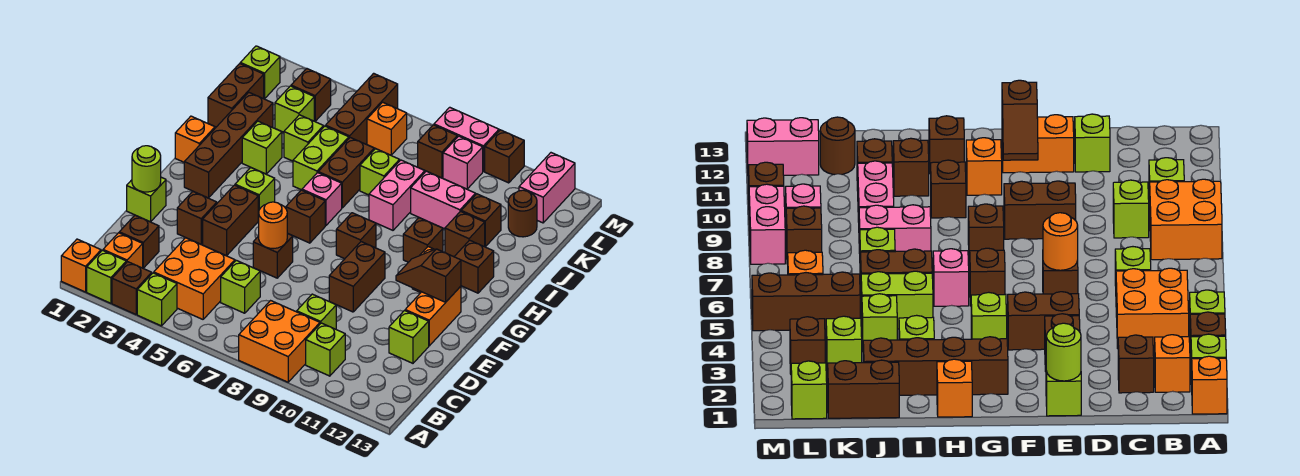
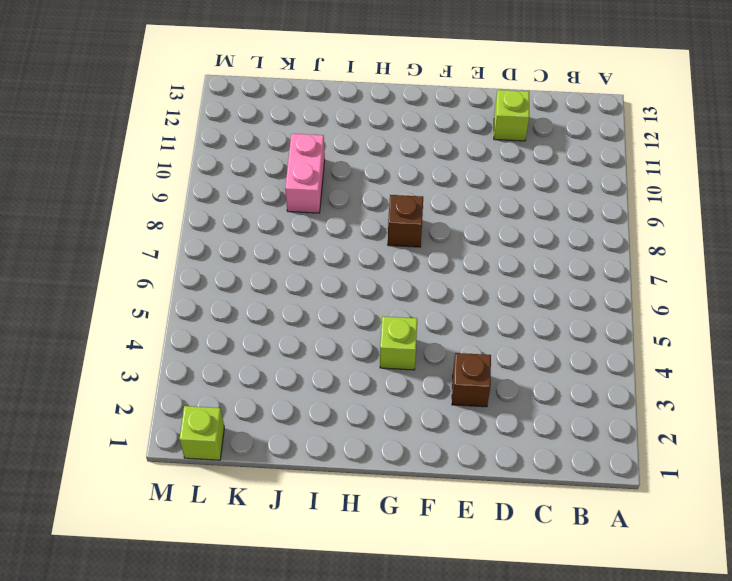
none -> orange brick A1 level 1
none -> lime brick A2 level 1
none -> brown brick A3 level 1
none -> lime brick A4 level 1

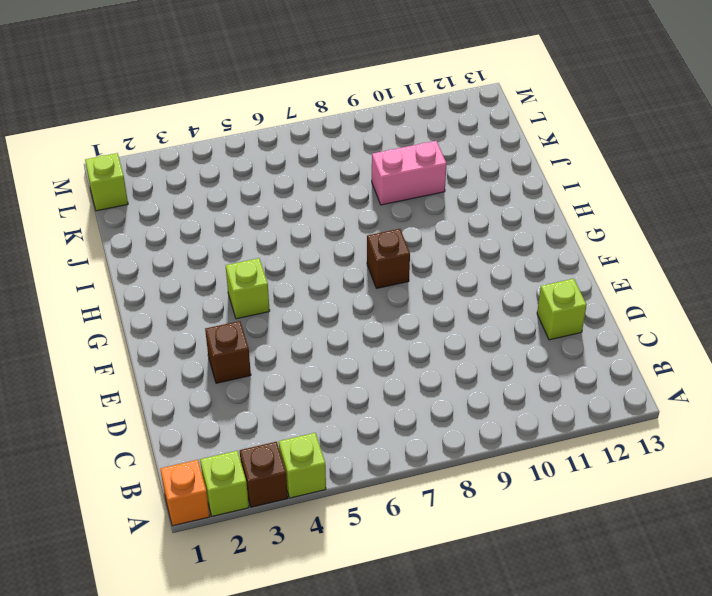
none -> orange brick A8:B9 level 1
none -> orange brick B2 level 1
none -> orange brick B4:C5 level 1
none -> lime brick B10 level 1

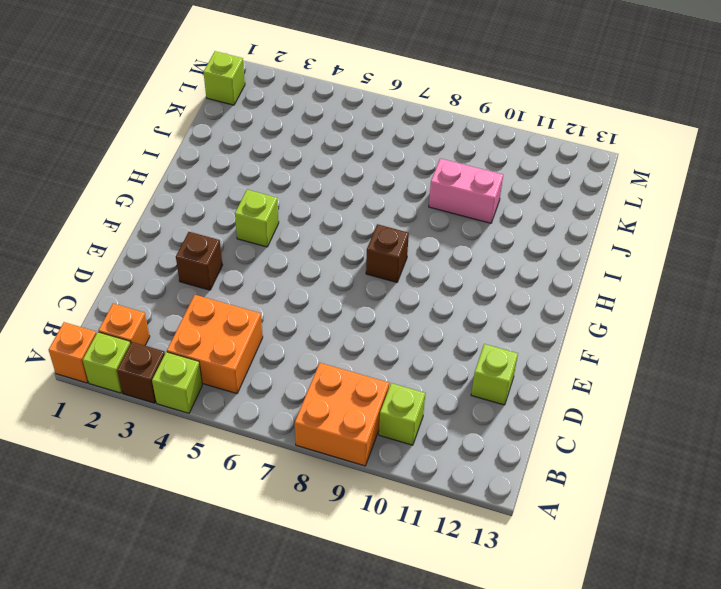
none -> brown brick C2 level 1
none -> lime brick C6 level 1
none -> lime brick C9 level 1
none -> lime brick E1 level 1

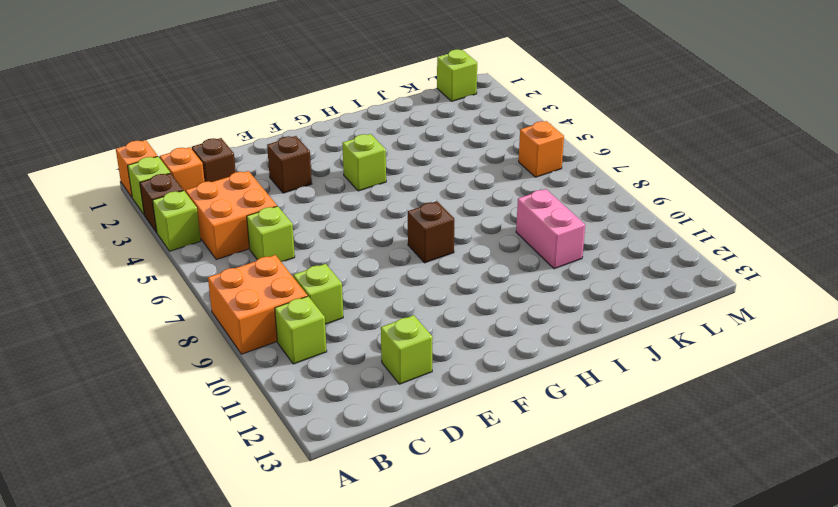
none -> lime brick E1 level 1
none -> brown brick E4:F4 level 1
none -> brown brick E6 level 1
none -> brown brick E9:F9 level 1

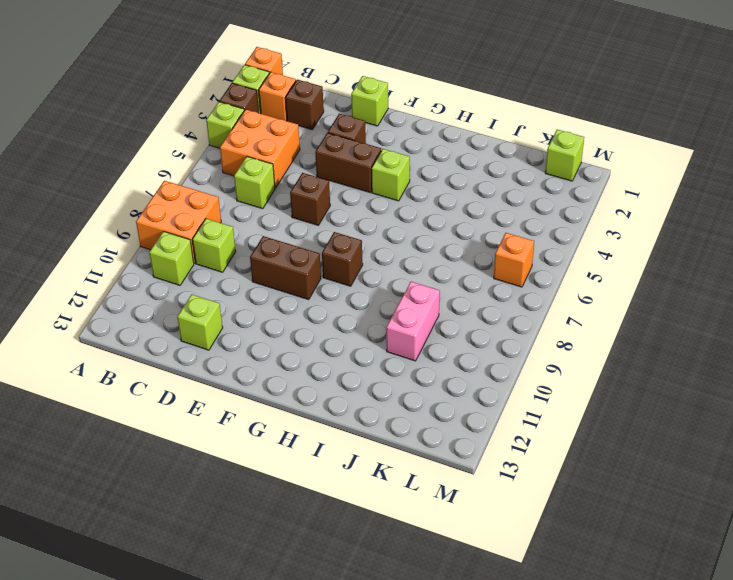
none -> orange brick E12:F12 level 1
none -> brown brick G2:J2 level 1
none -> brown brick G6 level 1
none -> orange brick G11 level 1

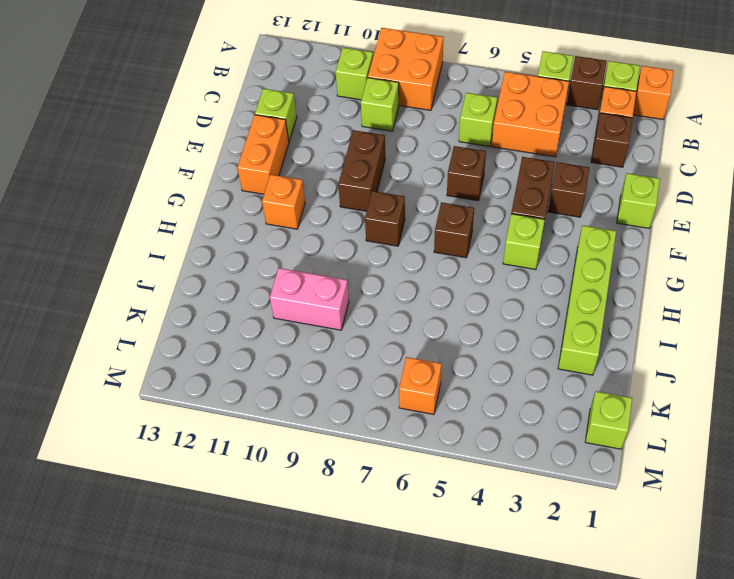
lime brick G2:J2 level 1 -> brown brick G2:J2 level 1
none -> orange brick H1 level 1
none -> pink brick H6 level 1
none -> brown brick H10 level 1
none -> brown brick H12 level 1

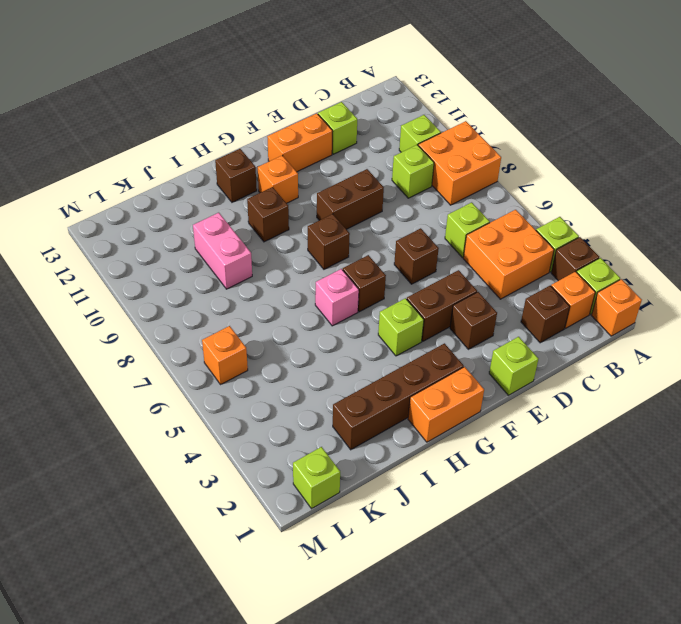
orange brick G1:H1 level 1 -> orange brick H1 level 1
none -> lime brick I3 level 1
none -> lime brick I5:J5 level 1
none -> brown brick I6:J6 level 1
none -> pink brick I8:J8 level 1

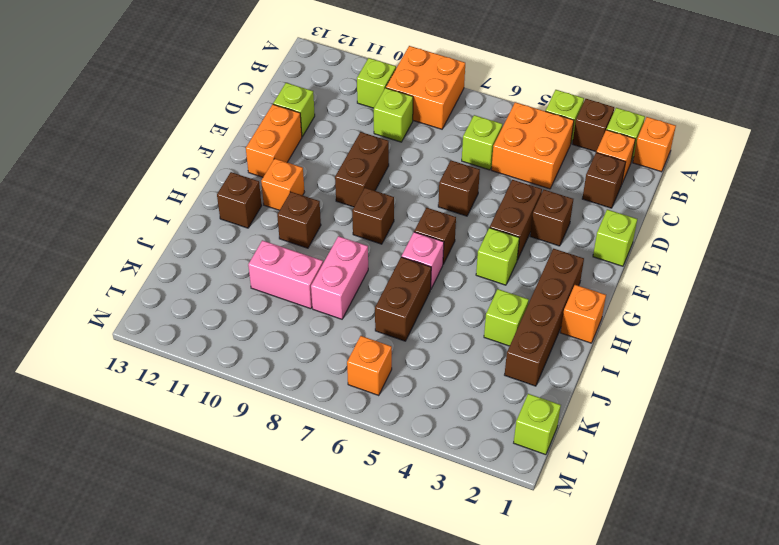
none -> lime brick I5:J5 level 1
none -> brown brick I11 level 1
none -> brown brick J1:K1 level 1
none -> lime brick J4 level 1

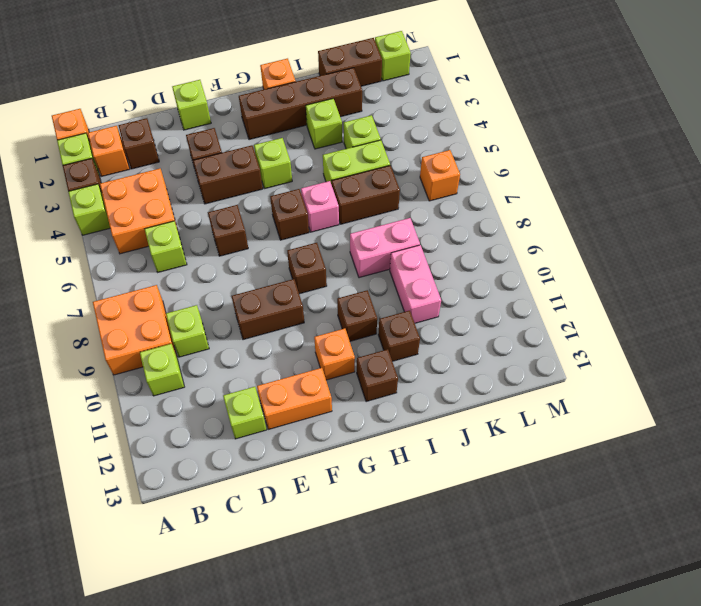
none -> lime brick J7 level 1
none -> brown brick J11 level 1
none -> lime brick K3 level 1
none -> brown brick K5:M5 level 1

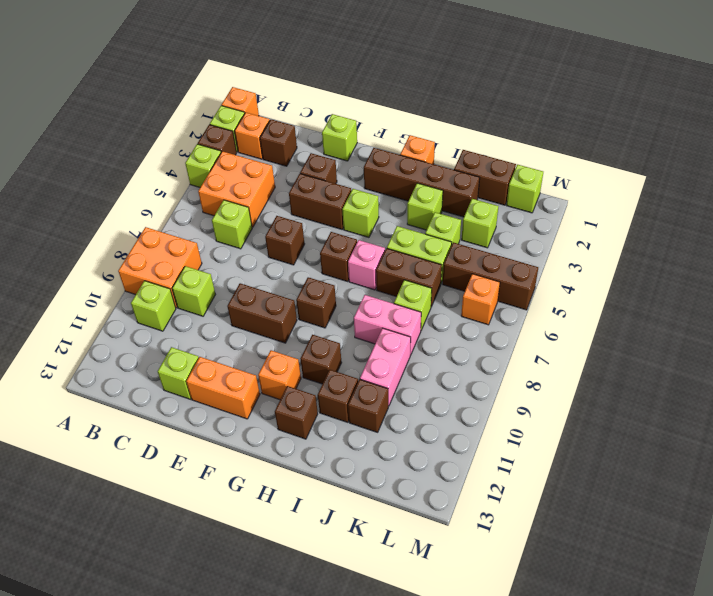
none -> brown round brick K12 level 1
none -> brown brick L3 level 1
none -> brown brick L8 level 1
none -> pink brick L9 level 1

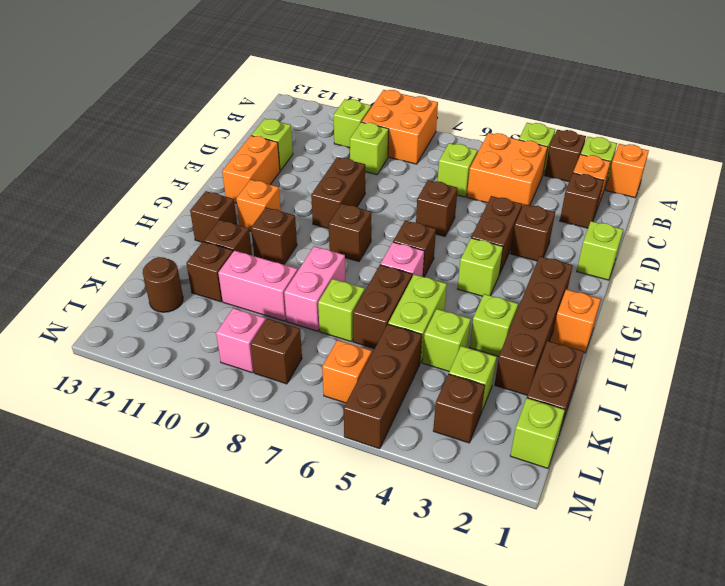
none -> pink brick L12:M12 level 1
none -> pink brick M8:M9 level 1
none -> brown brick M10 level 1
none -> lime round brick E1 level 2

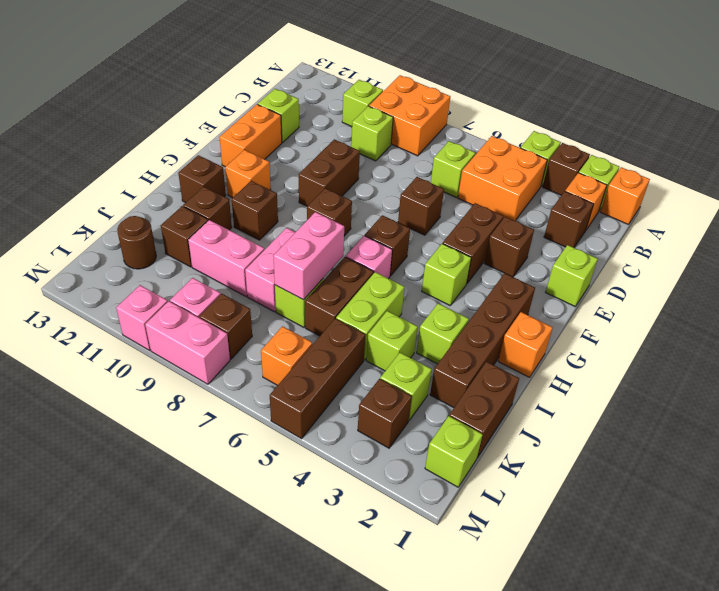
pink brick I7:J7 level 2 -> pink brick L12:M12 level 1
pink brick M10 level 1 -> brown brick M10 level 1
none -> lime round brick E1 level 2
none -> orange round brick E6 level 2
none -> brown slope F11:F12 level 2 top 12

